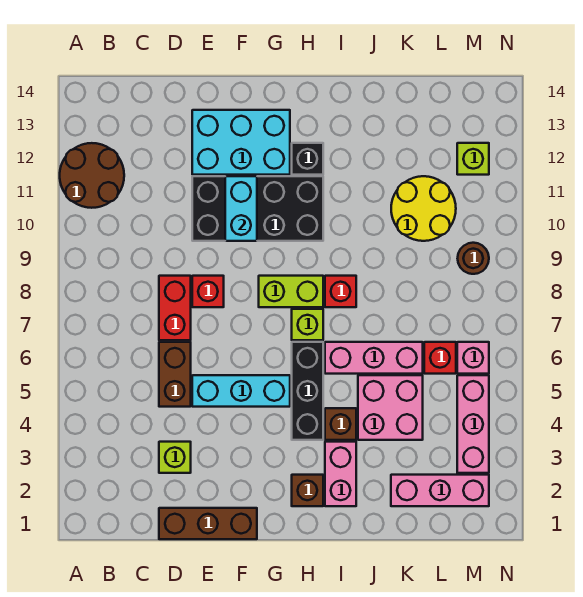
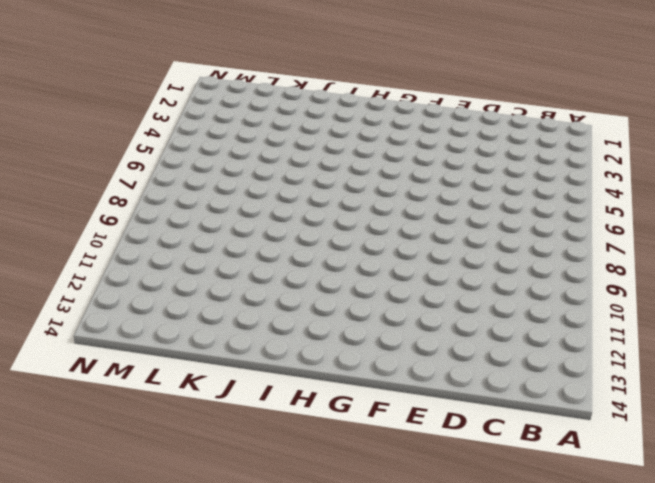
none -> brown round brick A11:B12 level 1
none -> brown brick D1:F1 level 1
none -> lime brick D3 level 1

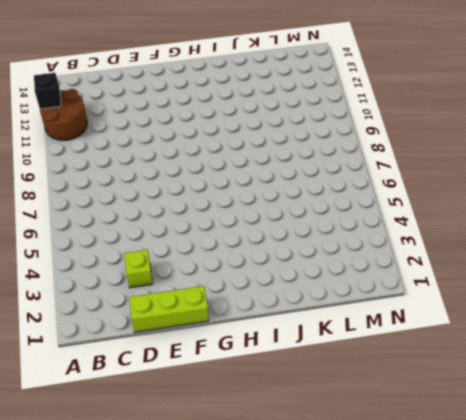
black brick A12 level 2 -> black brick H12 level 1
lime brick D1:F1 level 1 -> brown brick D1:F1 level 1
none -> brown brick D5:D6 level 1
none -> red brick D7:D8 level 1
none -> cyan brick E5:G5 level 1

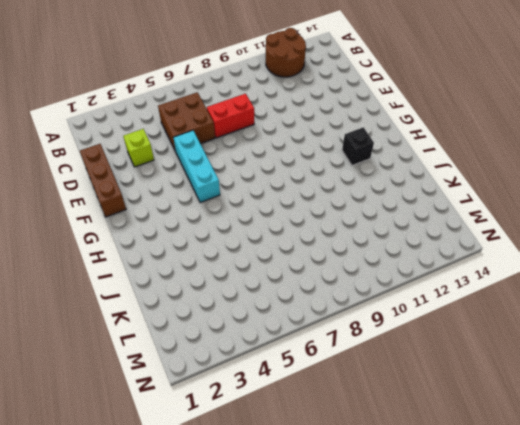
brown brick C5:D6 level 1 -> brown brick D5:D6 level 1
none -> red brick E8 level 1
none -> black brick E10:H11 level 1
none -> cyan brick E12:G13 level 1

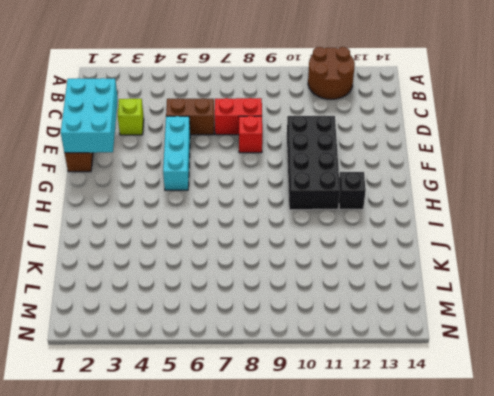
cyan brick D1:F2 level 2 -> cyan brick E12:G13 level 1
none -> lime brick G8:H8 level 1
none -> brown brick H2 level 1
none -> black brick H4:H6 level 1

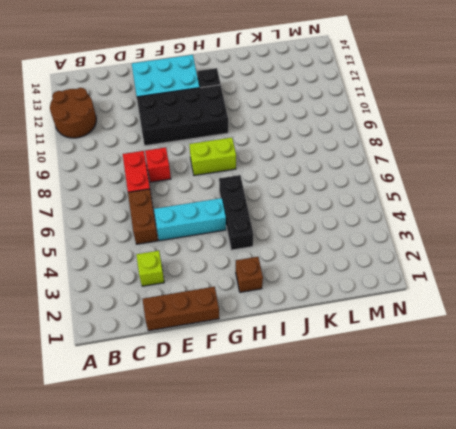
none -> lime brick H7 level 1
none -> pink brick I2:I3 level 1
none -> brown brick I4 level 1

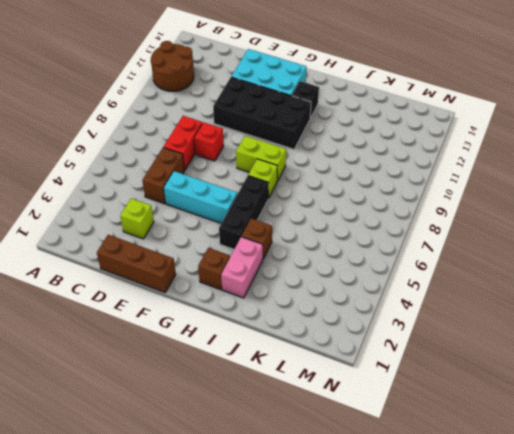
none -> pink brick I6:K6 level 1
none -> red brick I8 level 1
none -> pink brick J4:K5 level 1

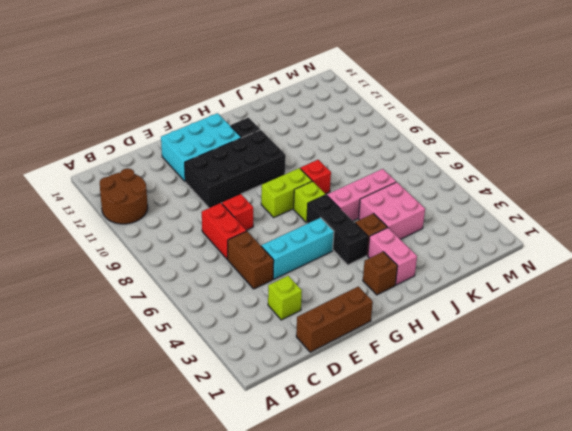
none -> pink brick K2:M2 level 1
none -> yellow round brick K10:L11 level 1
none -> red brick L6 level 1

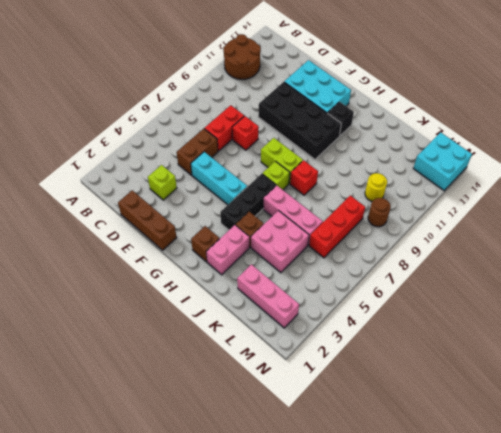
red brick L6:L8 level 1 -> red brick L6 level 1
yellow round brick L10 level 1 -> yellow round brick K10:L11 level 1
cyan brick M13:N14 level 1 -> none
none -> pink brick M3:M5 level 1
none -> pink brick M6 level 1
none -> lime brick M12 level 1

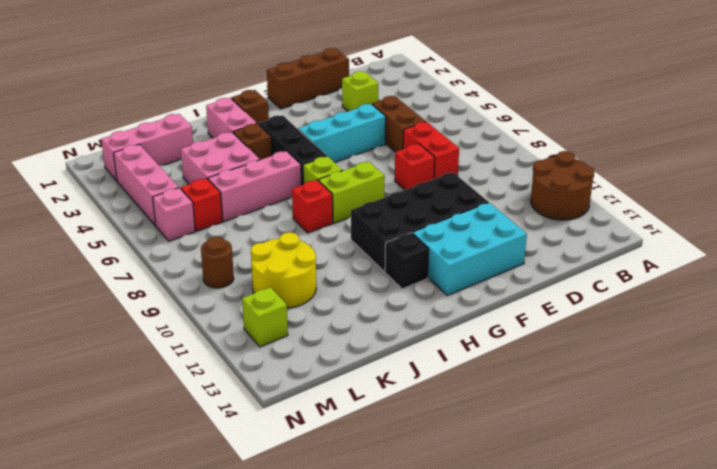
none -> cyan brick F10:F11 level 2

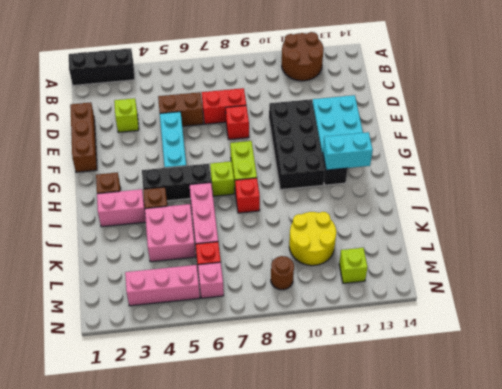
black brick A1:A3 level 1 -> none
cyan brick H12:H13 level 2 -> cyan brick F10:F11 level 2
none -> pink brick K2:M2 level 1

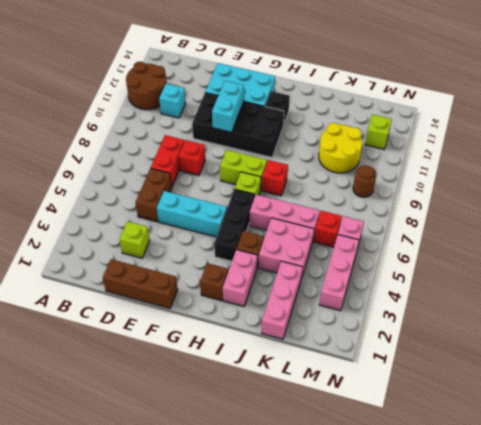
cyan brick C11 level 1 -> none
pink brick K1:K3 level 1 -> pink brick K2:M2 level 1

